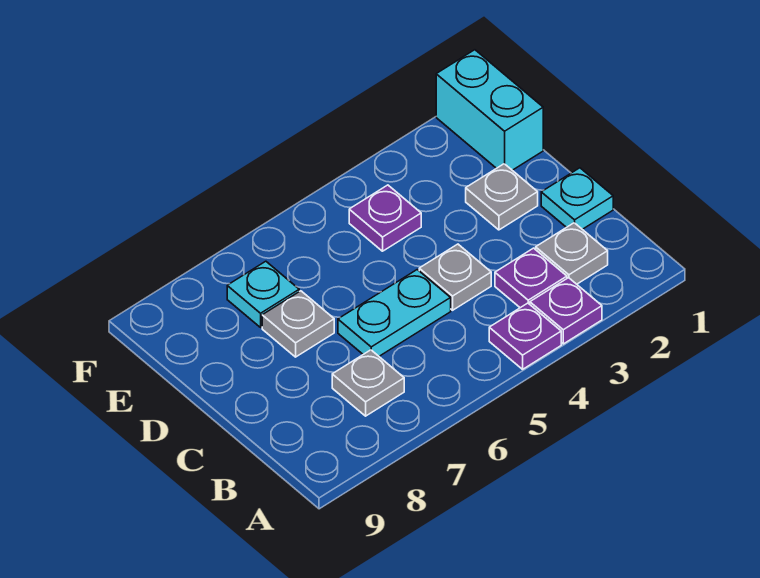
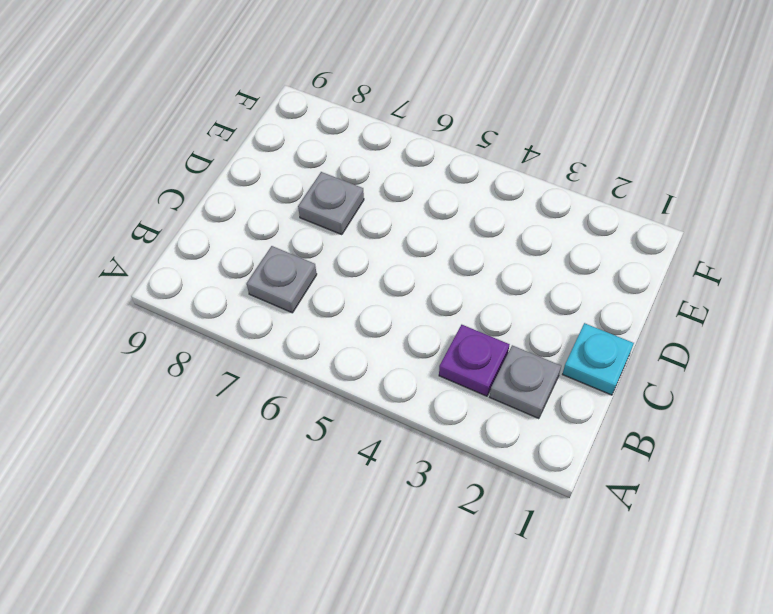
none -> purple plate A3 level 1
none -> purple plate A4 level 1
none -> grey plate C4 level 1

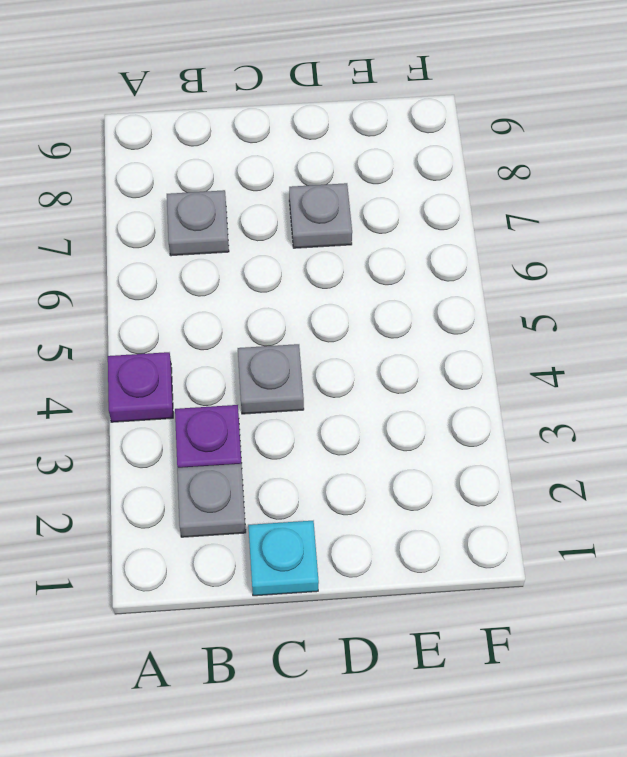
none -> purple plate A3 level 1
none -> cyan plate C5:C6 level 1
none -> grey plate D2 level 1

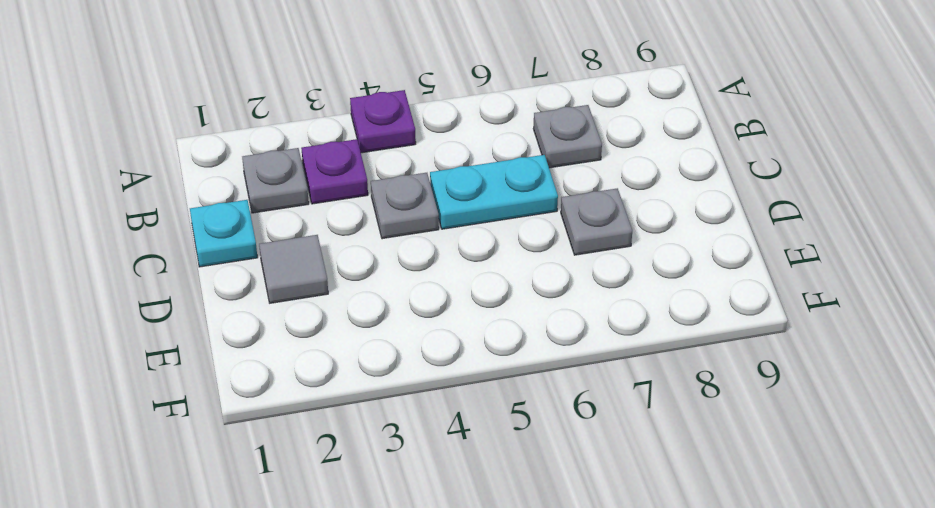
grey tile D2 level 1 -> grey plate D2 level 1
none -> purple plate A3 level 1
none -> cyan brick E1:F1 level 1
none -> purple plate E4 level 1

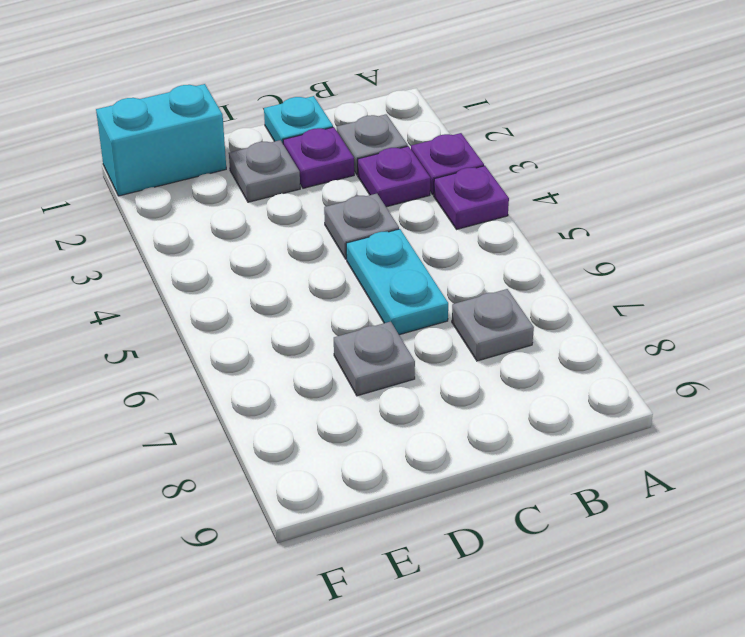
purple plate C2 level 1 -> purple plate E4 level 1
none -> cyan plate E7 level 1

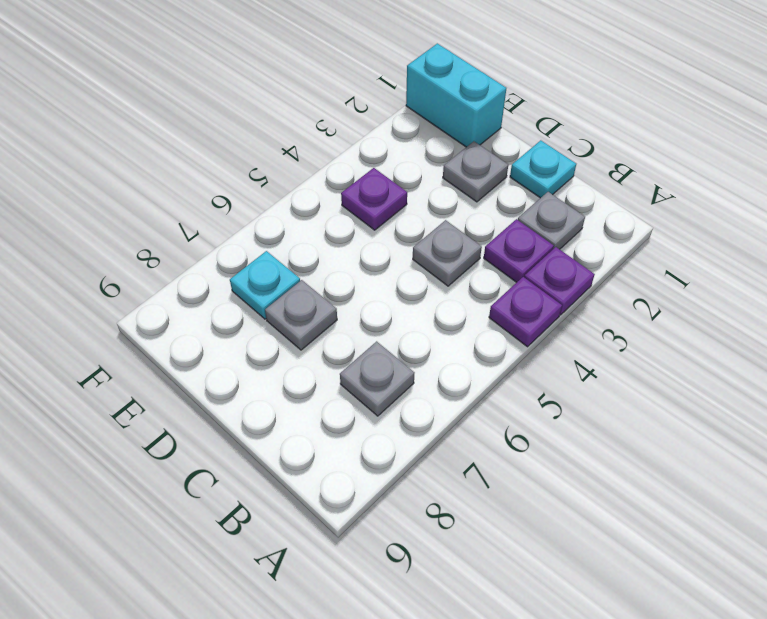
none -> cyan plate C5:C6 level 1

